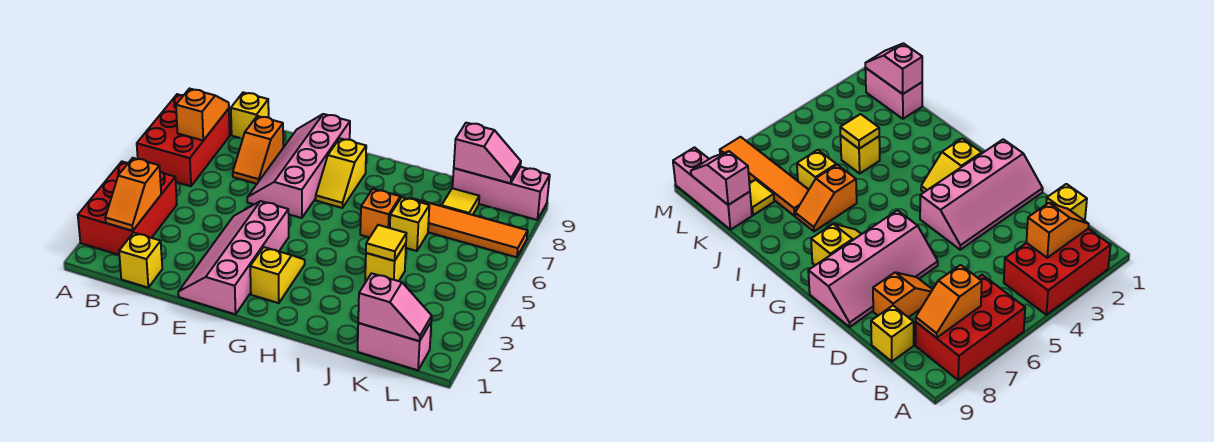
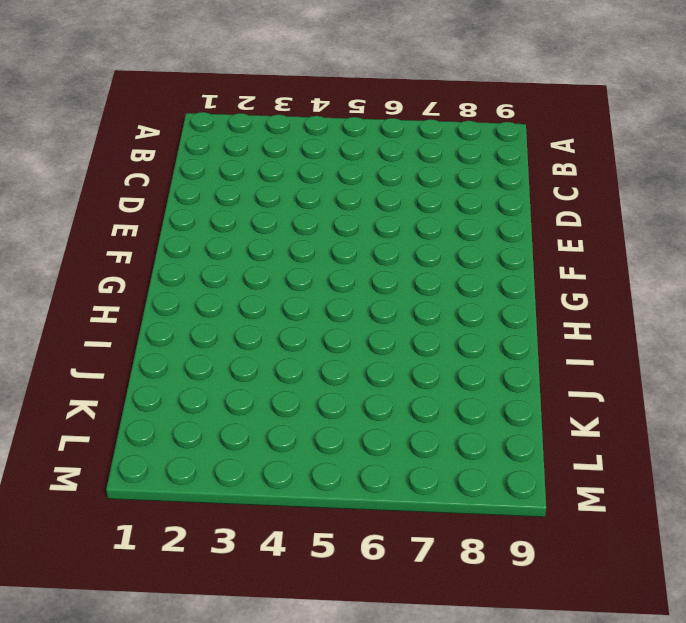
none -> red brick A2:B4 level 1
none -> red brick A6:B8 level 1
none -> yellow brick C1 level 1

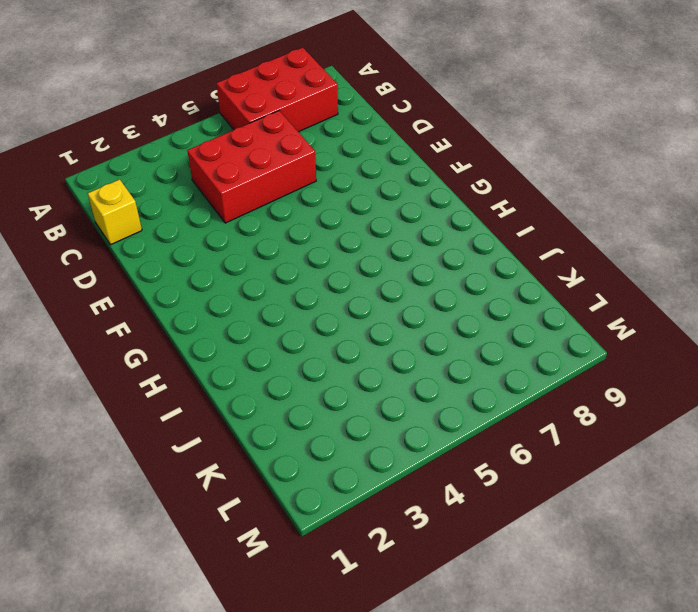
red brick C4:D6 level 1 -> red brick A2:B4 level 1
none -> yellow brick C9 level 1
none -> orange slope D7:D8 level 1 top 8
none -> pink slope E1:F4 level 1 top F

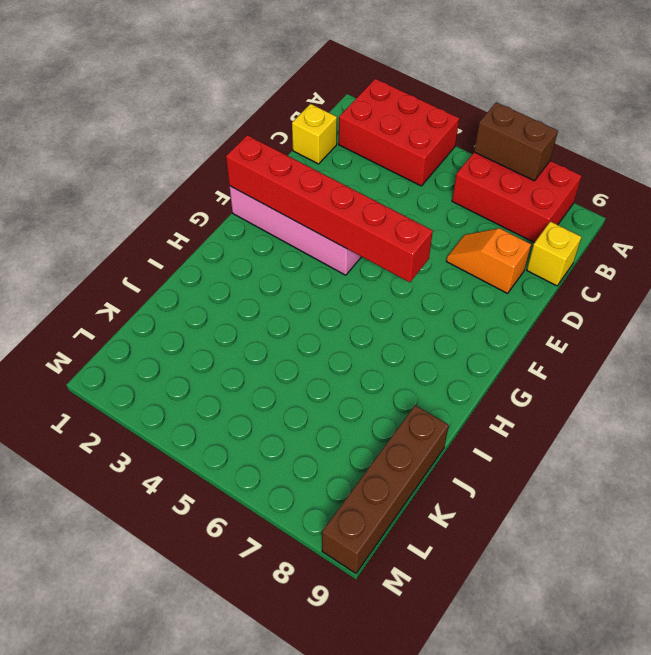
brown brick A6:A7 level 2 -> none
red brick F1:F6 level 2 -> none
brown brick J9:M9 level 1 -> pink brick K9:M9 level 1
none -> pink slope E6:F9 level 1 top F
none -> yellow slope G2:G3 level 1 top 2
none -> yellow slope G7:G8 level 1 top 8

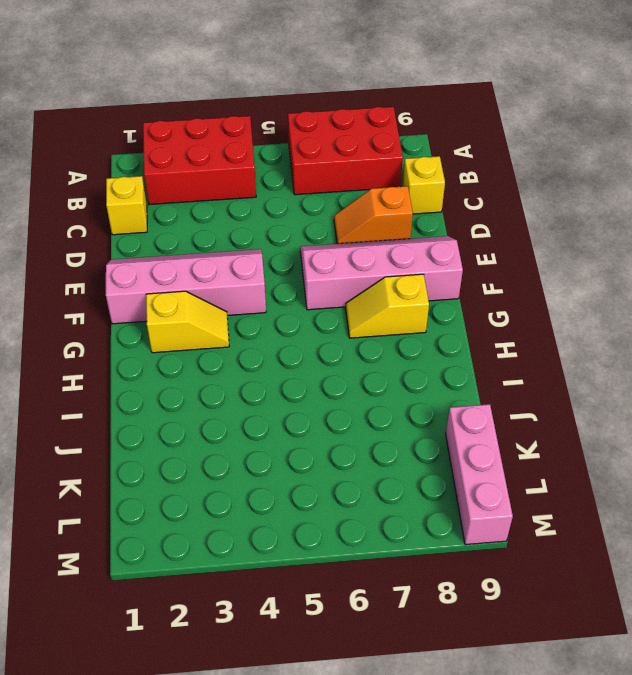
none -> orange slope I6:I7 level 1 top 6
none -> yellow brick J4 level 1
none -> yellow brick J6 level 1

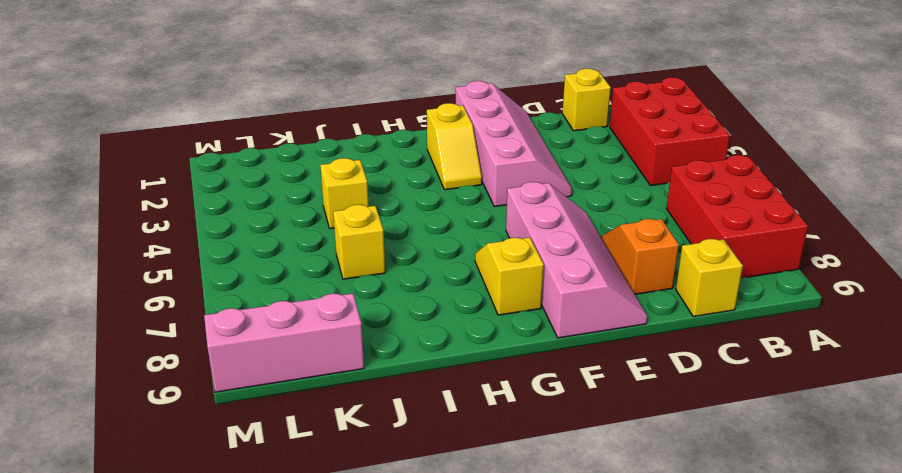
none -> orange slope I6:I7 level 1 top 6
none -> orange tile J7:M7 level 1
none -> pink brick K1:L1 level 1

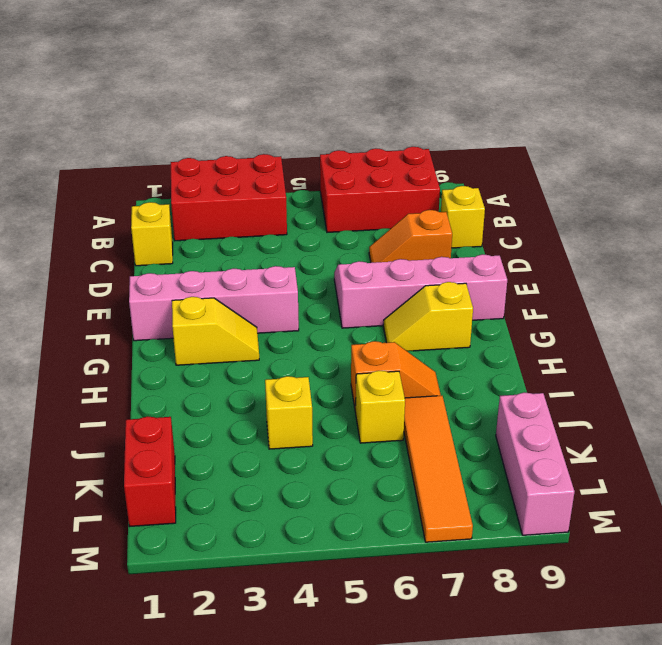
red brick K1:L1 level 1 -> pink brick K1:L1 level 1
none -> yellow tile K8 level 1
none -> orange slope B2:B3 level 2 top 3
none -> orange slope B7:B8 level 2 top 7

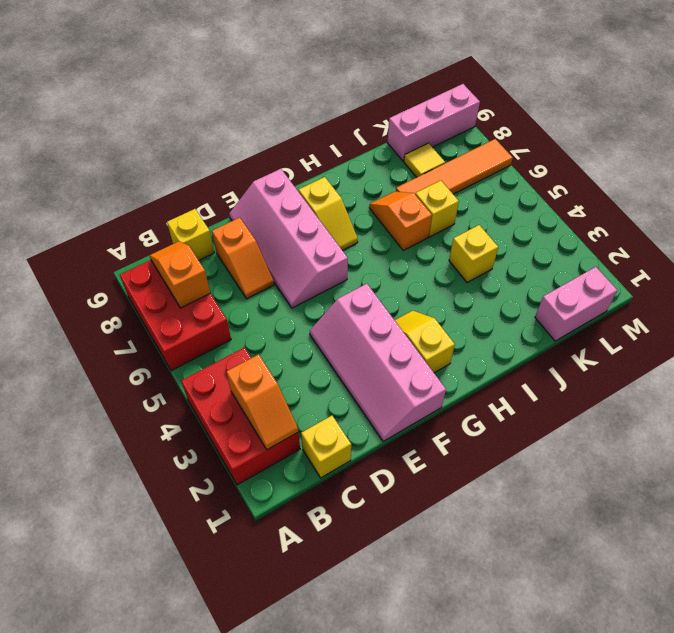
none -> yellow tile J4 level 2
none -> pink slope K1:L1 level 2 top K
none -> pink slope K9:L9 level 2 top K

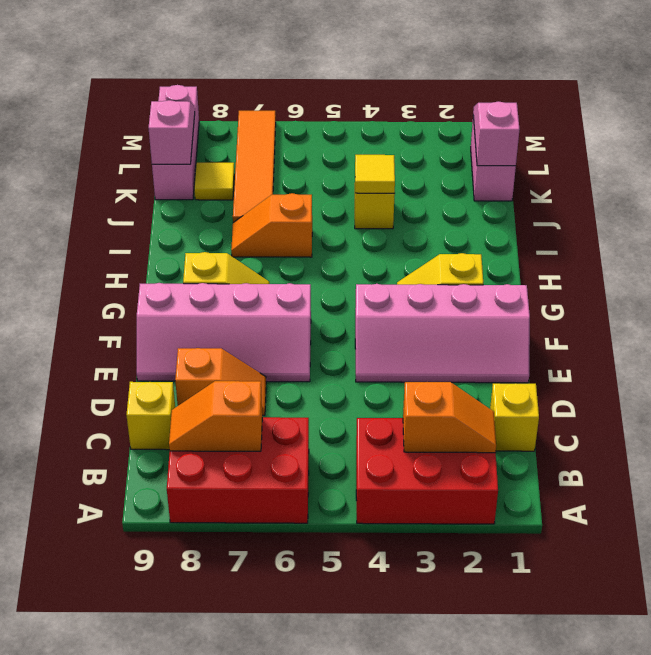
none -> yellow brick J6 level 1

